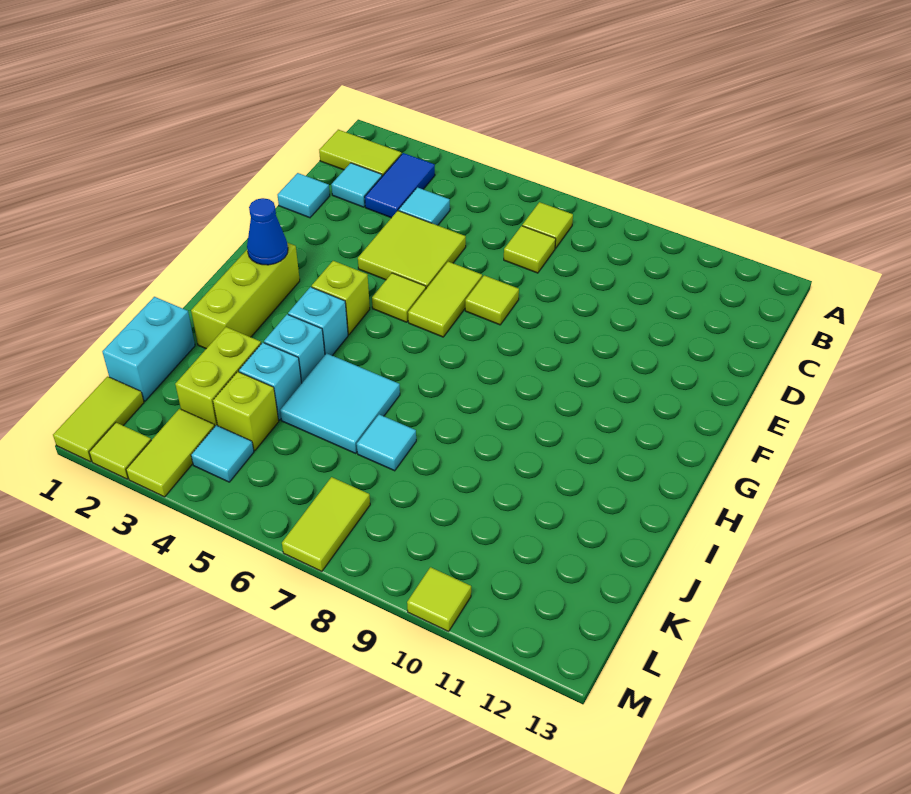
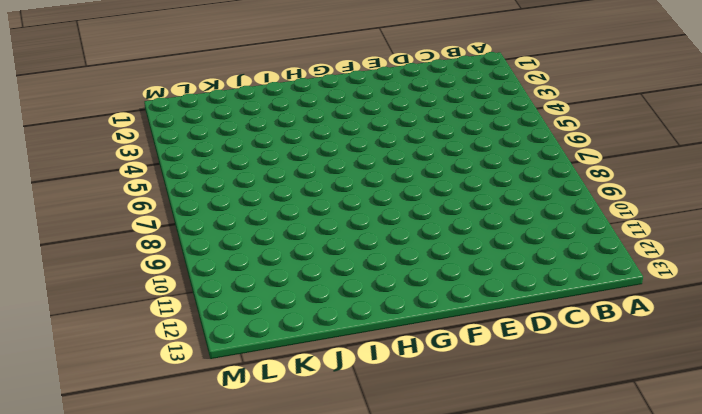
none -> lime tile B1:B2 level 1
none -> blue tile B3:C3 level 1
none -> lime tile B7 level 1

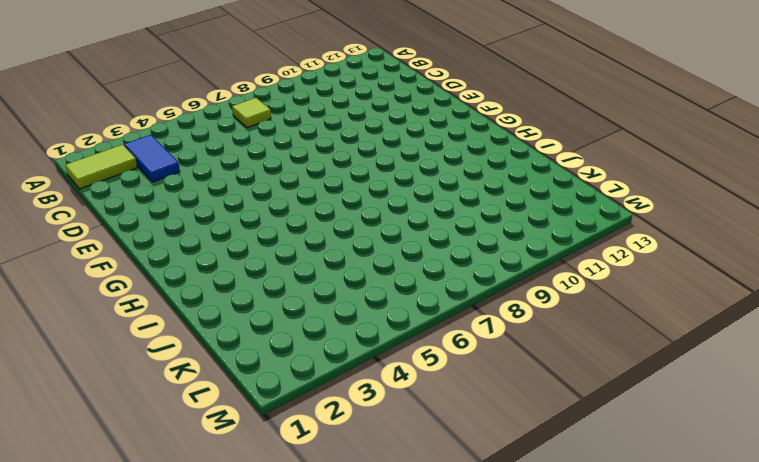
none -> cyan tile C2 level 1
none -> cyan tile C4 level 1
none -> lime tile C7 level 1

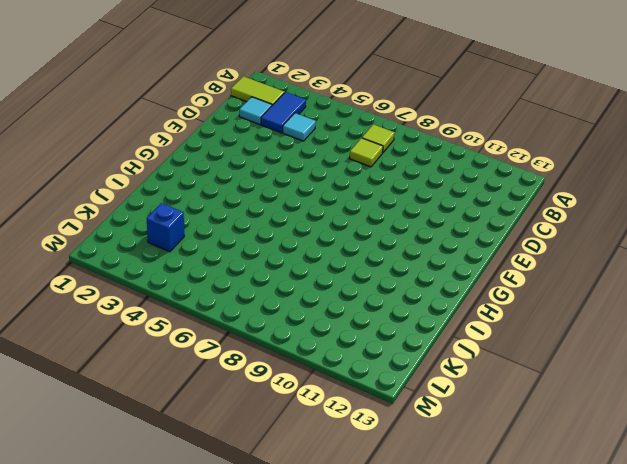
blue brick K3 level 1 -> lime brick J3:K3 level 1
none -> cyan tile D1 level 1
none -> lime tile D4:E5 level 1
none -> lime tile E6:F6 level 1

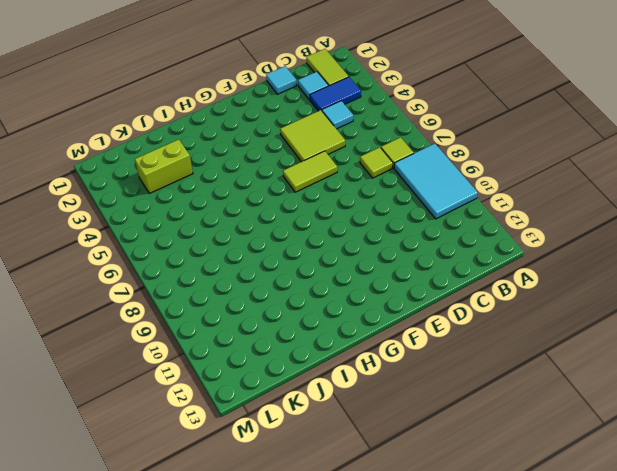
cyan tile A8:B10 level 1 -> none
none -> lime tile E7 level 1
none -> lime tile F5 level 1
none -> lime brick G2:I2 level 1

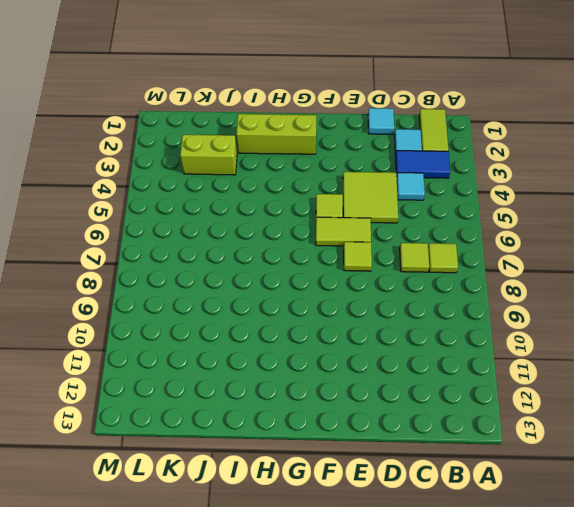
none -> lime brick G4 level 1
none -> cyan brick H4 level 1
none -> cyan brick I4 level 1

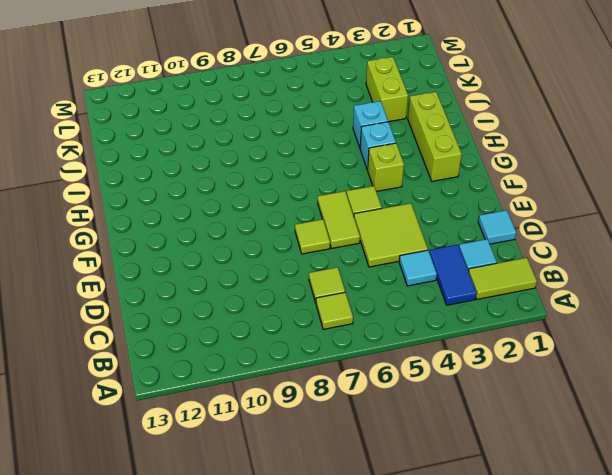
none -> cyan tile I5:J6 level 1
none -> cyan brick J1:K1 level 1
none -> cyan brick J4 level 1

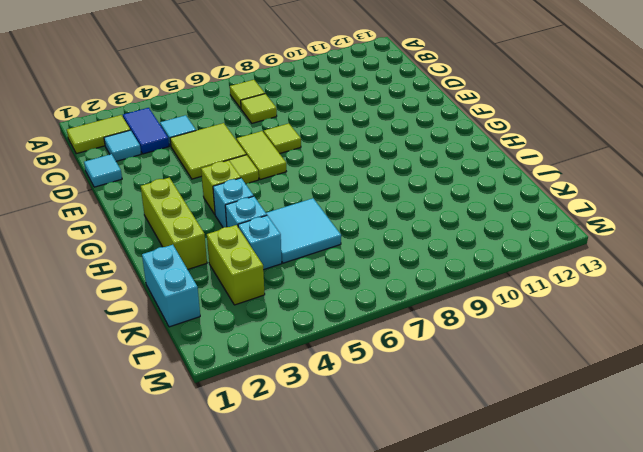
none -> cyan tile J7 level 1
none -> lime brick K4 level 1
none -> lime tile L1:M1 level 1

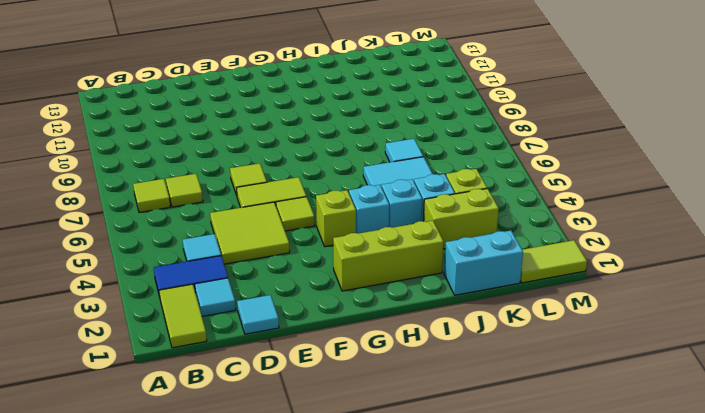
none -> lime tile L3:M3 level 1
none -> cyan tile L4 level 1
none -> lime tile L7:M7 level 1

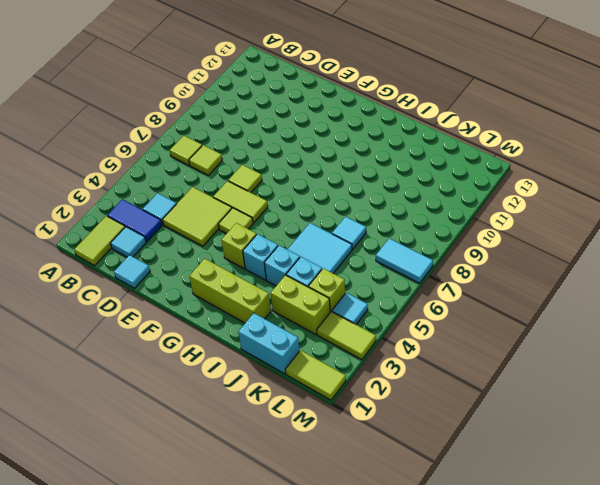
cyan tile L7:M7 level 1 -> lime tile L7:M7 level 1
none -> lime tile M2 level 1
none -> lime tile M10 level 1
none -> blue cone G2 level 2

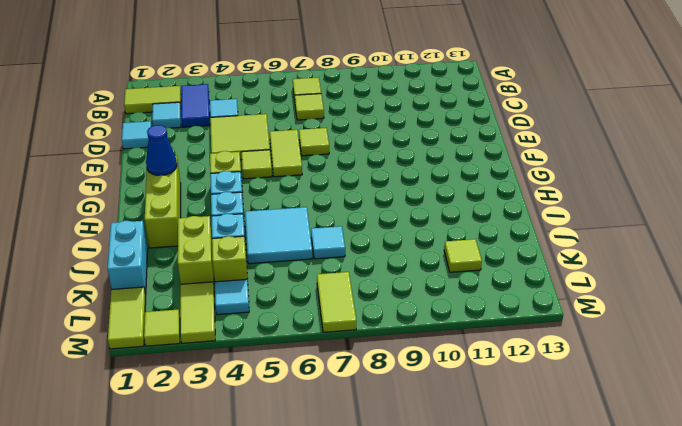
lime tile K11 level 1 -> lime tile M10 level 1

